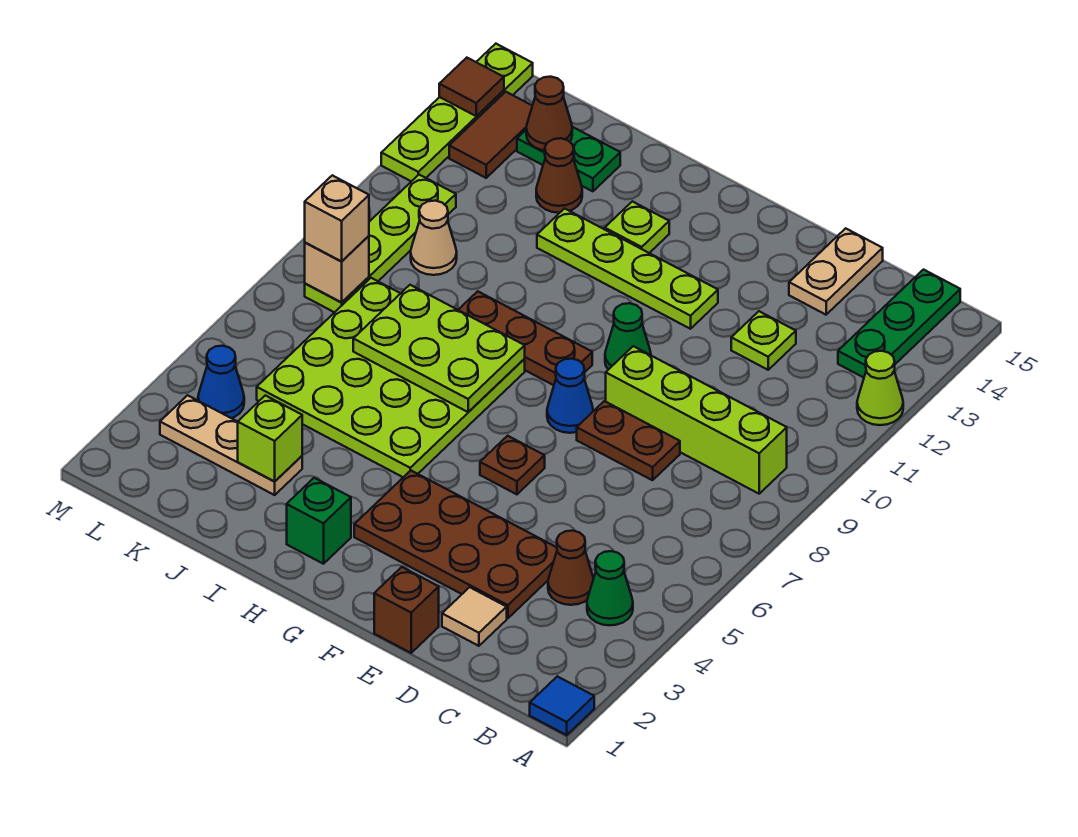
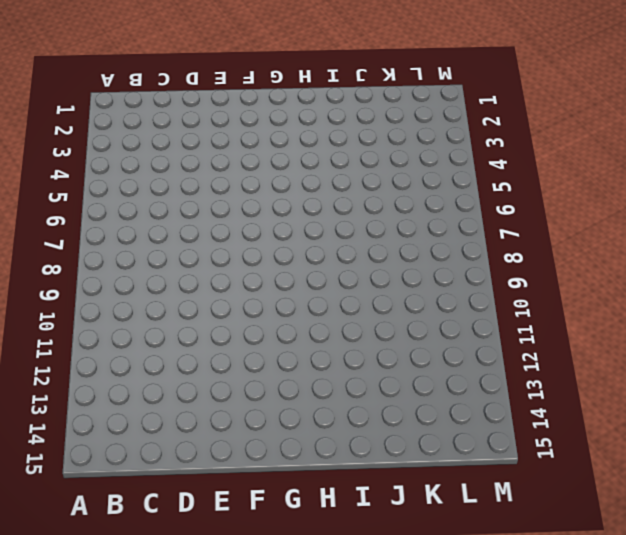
none -> blue tile A1 level 1
none -> lime cone A12 level 1
none -> green cone B4 level 1
none -> lime brick B9:E9 level 1

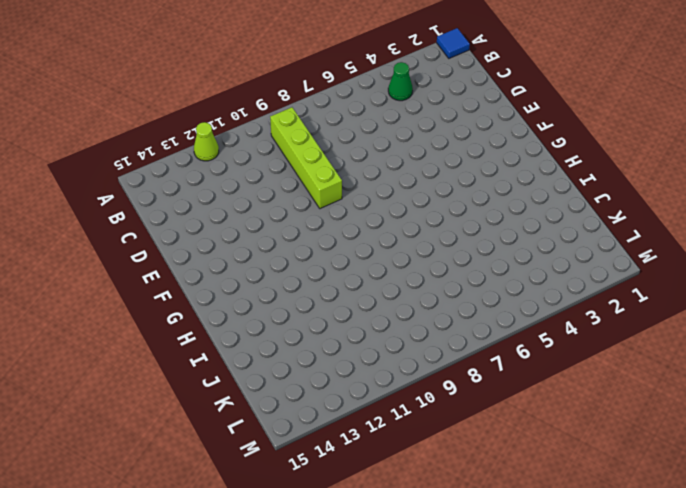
none -> green plate B13:B15 level 1
none -> brown cone C4 level 1
none -> tan tile D2 level 1
none -> brown plate D3:G4 level 1

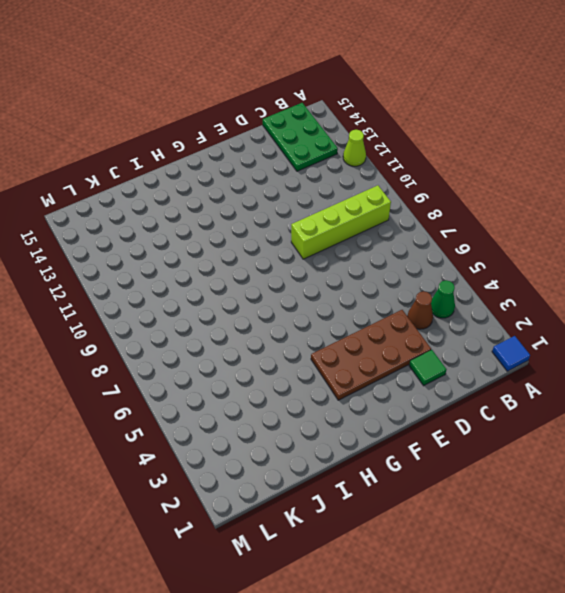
green plate B13:C15 level 1 -> green plate B13:B15 level 1
green tile D2 level 1 -> tan tile D2 level 1
none -> brown plate D8:E8 level 1
none -> lime plate D12 level 1
none -> tan plate D14:D15 level 1
none -> brown brick E1 level 1

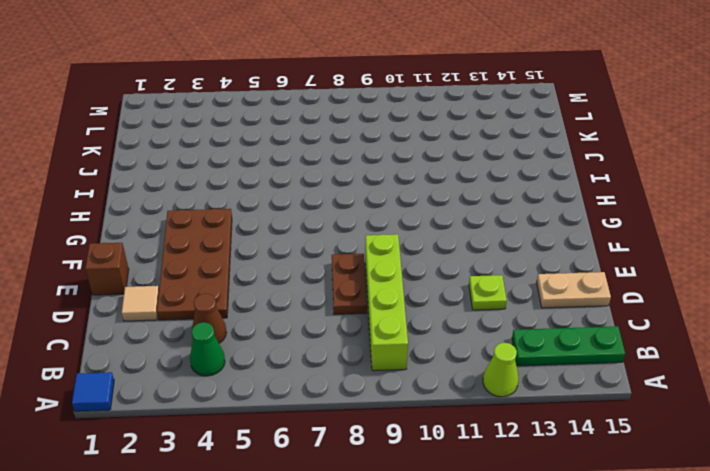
none -> brown plate F6 level 1
none -> blue cone F8 level 1
none -> green cone F10 level 1
none -> lime plate F12:I12 level 1

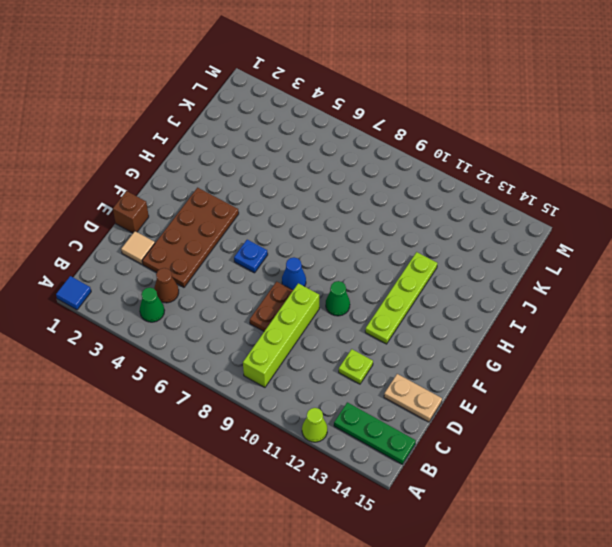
blue plate F6 level 1 -> brown plate F6 level 1
none -> brown plate G9:I9 level 1
none -> green brick H2 level 1
none -> lime plate H5:K8 level 1
none -> lime plate H13 level 1

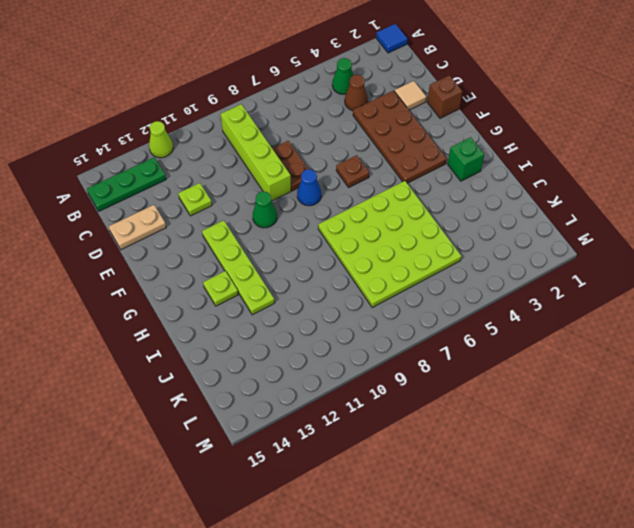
none -> brown plate G9:I9 level 1
none -> tan plate J3:L3 level 1
none -> brown cone J13 level 1
none -> green plate J14:K14 level 1

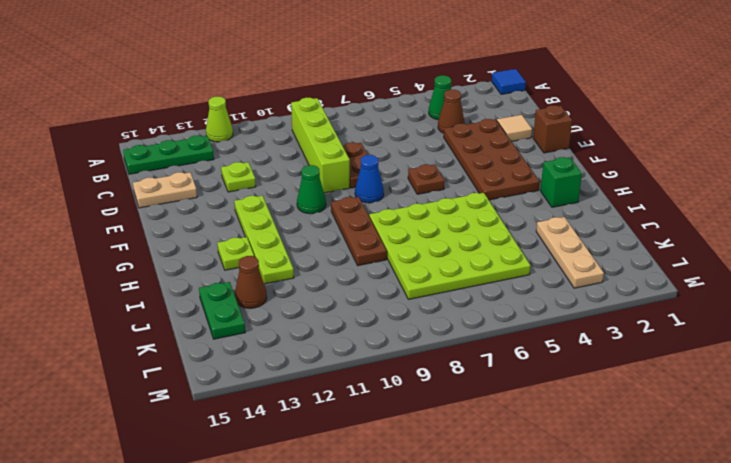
none -> tan cone K10 level 1
none -> blue cone L4 level 1
none -> lime plate L8:L11 level 1
none -> brown tile L13:L14 level 1

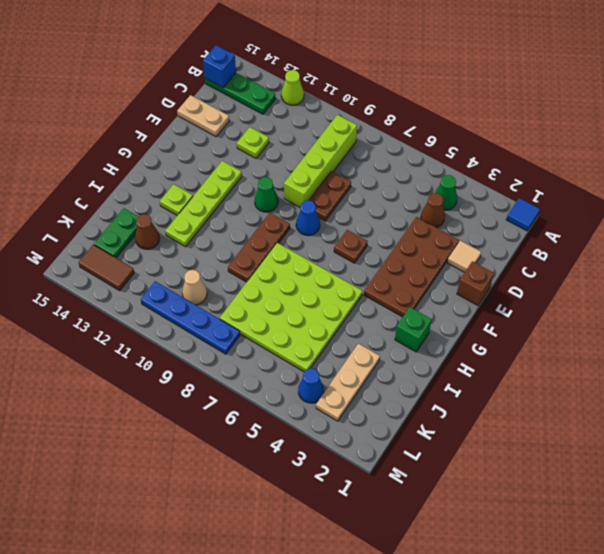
blue brick B15 level 2 -> none
blue plate L8:L11 level 1 -> lime plate L8:L11 level 1
none -> lime plate M12:M15 level 1
none -> lime plate H7:J8 level 2
none -> lime brick J3 level 2
none -> brown cone K14 level 2

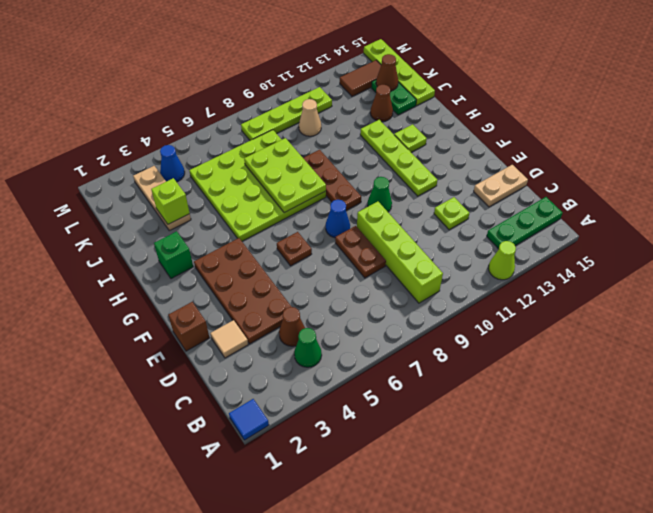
lime plate J15:M15 level 1 -> lime plate M12:M15 level 1
none -> tan brick L8 level 2
none -> brown tile M14 level 2
none -> tan brick L8 level 3

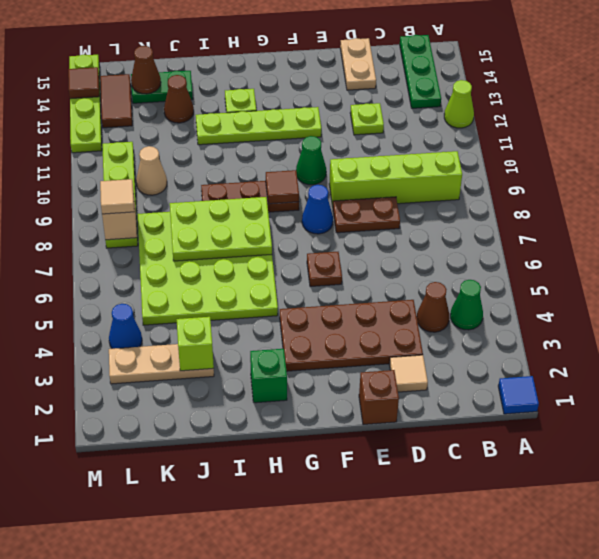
brown tile G9 level 2 -> none
tan tile L8 level 3 -> tan brick L8 level 3

